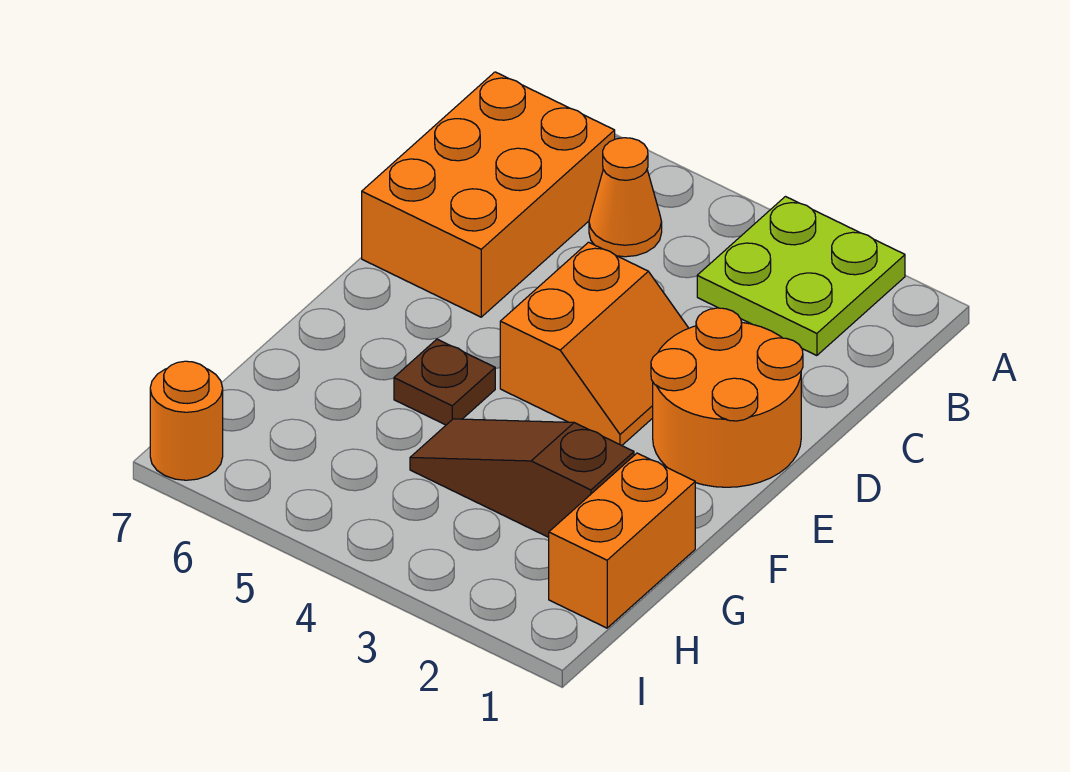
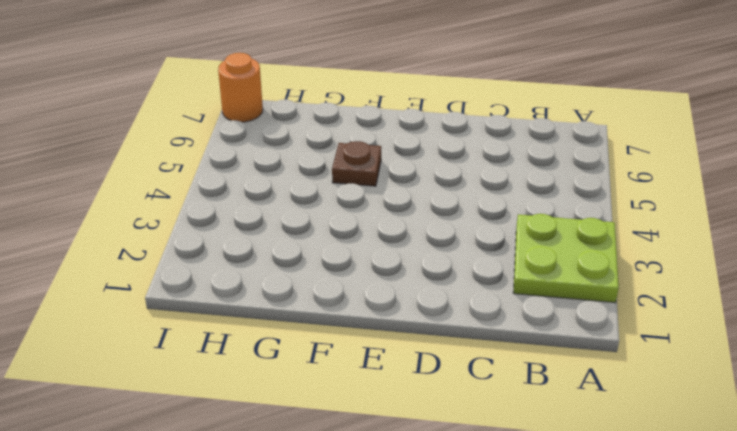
none -> orange cone B5 level 1
none -> orange brick B6:D7 level 1

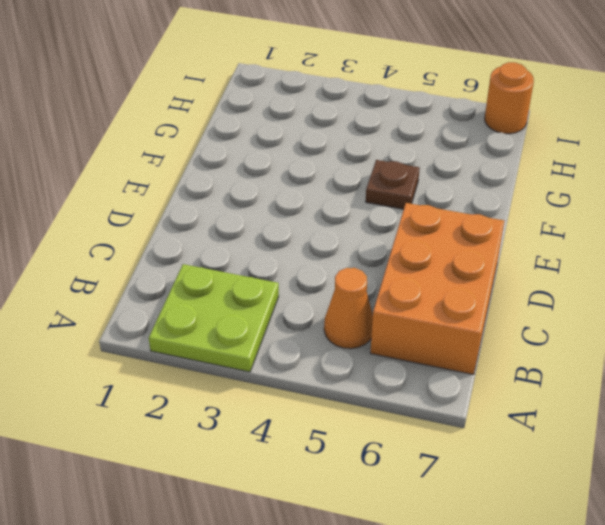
none -> orange round brick D1:E2 level 1
none -> orange slope D3:E4 level 1 top 4

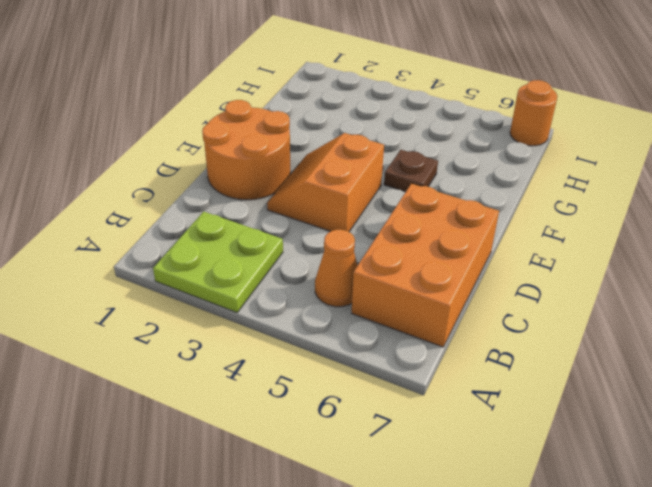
none -> orange brick G1:H1 level 1
none -> brown slope G2:G4 level 1 top 2

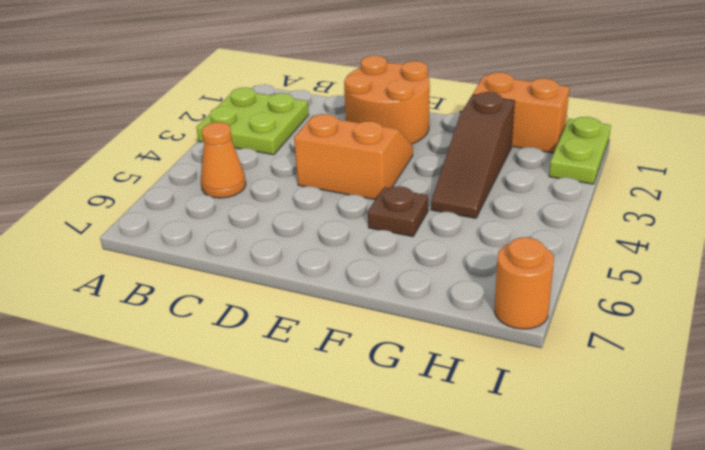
lime plate I1:I2 level 1 -> none
none -> orange brick B6:D7 level 1

